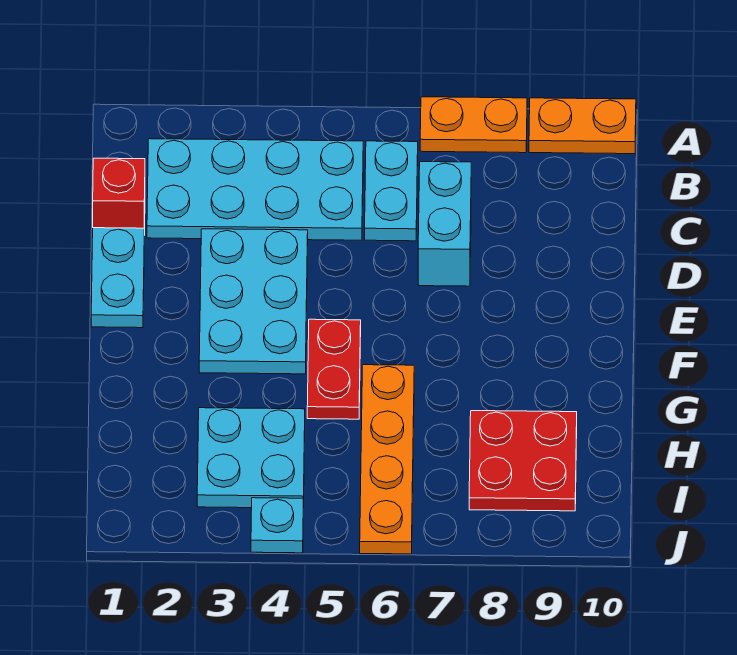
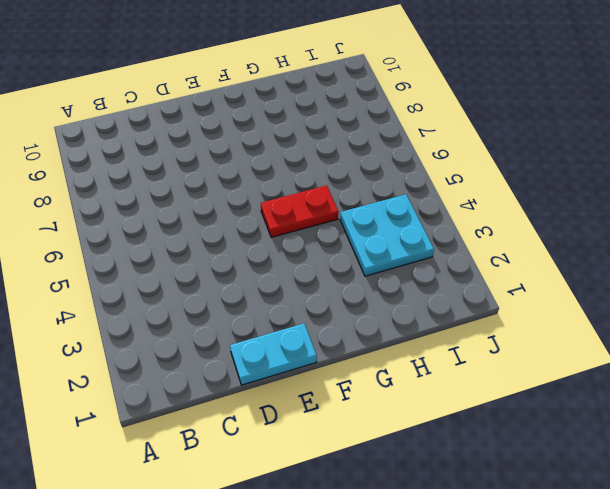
none -> orange plate A7:A8 level 1
none -> orange plate A9:A10 level 1
none -> cyan plate B2:C5 level 1

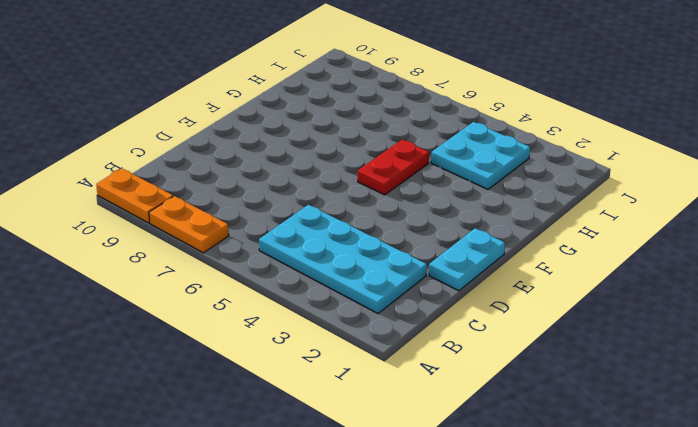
none -> cyan plate B6:C6 level 1
none -> red brick C1 level 1
none -> cyan brick C7:D7 level 1

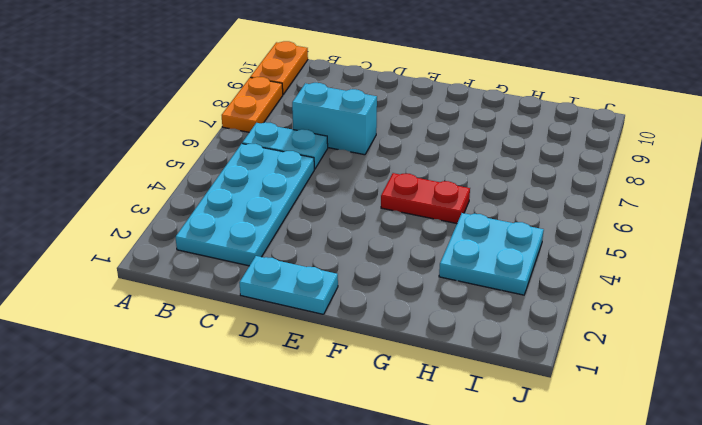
none -> red brick C1 level 1
none -> cyan plate D3:F4 level 1
none -> orange plate G6:J6 level 1

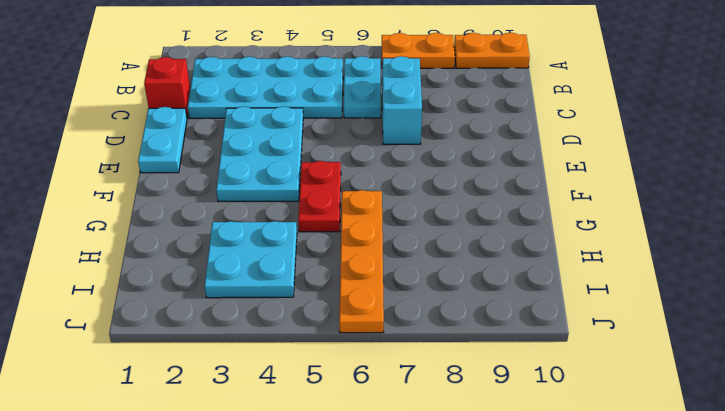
none -> red plate H8:I9 level 1
none -> cyan plate J4 level 1

